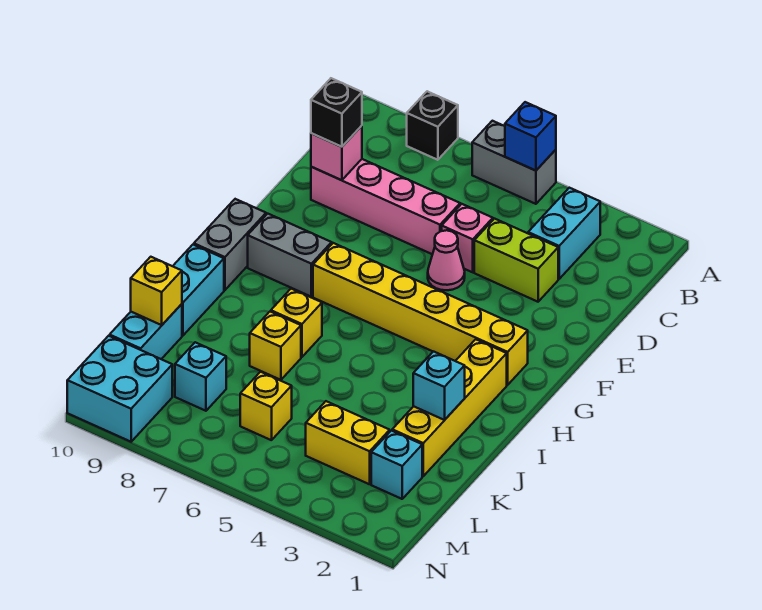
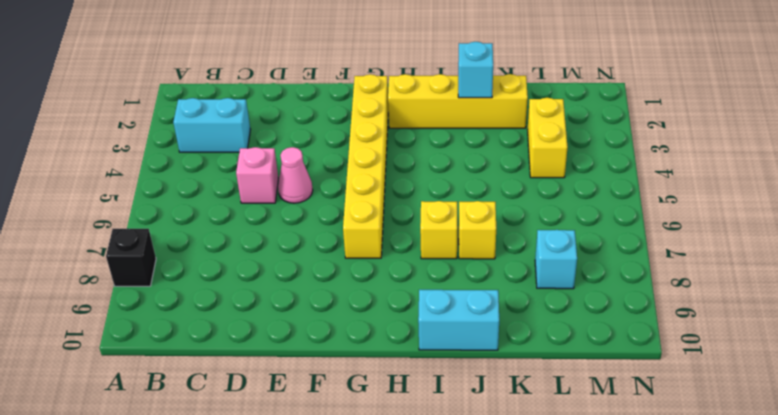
none -> grey brick A5:A6 level 1
none -> lime brick D3:D4 level 1
none -> pink brick D6:D9 level 1

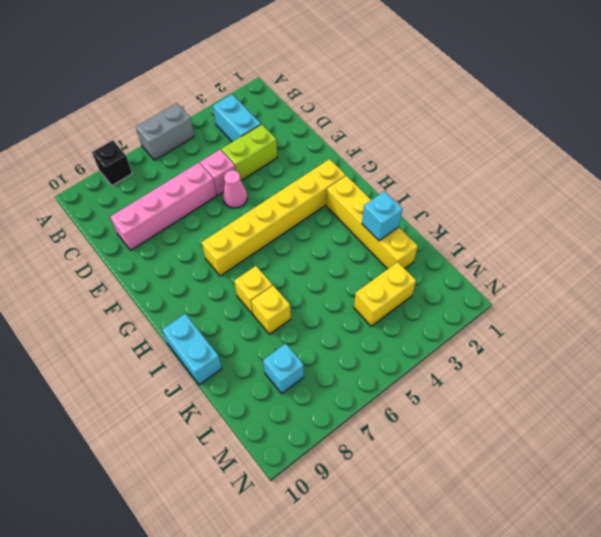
none -> grey brick G8:G9 level 1
none -> grey brick G10:H10 level 1
none -> cyan brick K10:L10 level 1

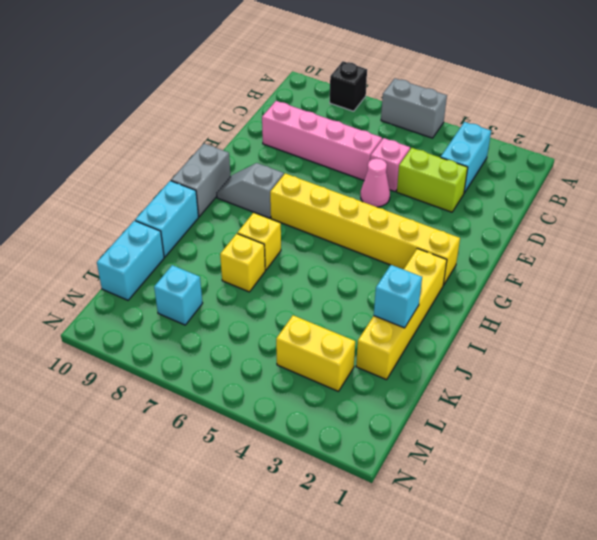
grey slope G8:G9 level 1 top 8 -> grey brick G8:G9 level 1
none -> cyan brick L2 level 1
none -> yellow brick L6 level 1
none -> cyan brick M9:N10 level 1

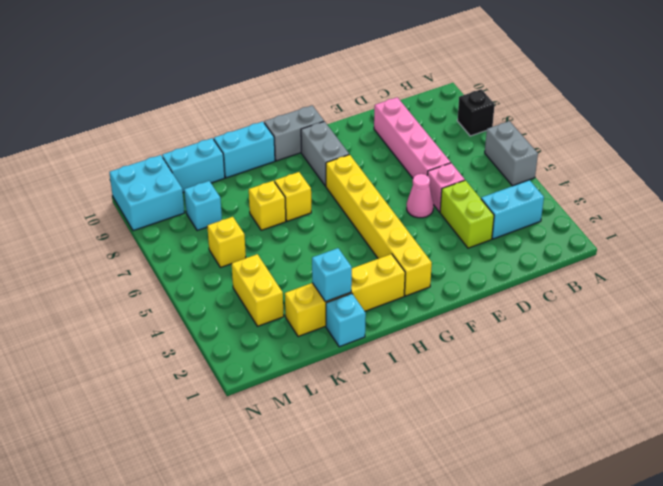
cyan brick J1 level 1 -> cyan brick L2 level 1
none -> blue brick A5 level 2
none -> pink brick D9 level 2
none -> yellow brick K10 level 2

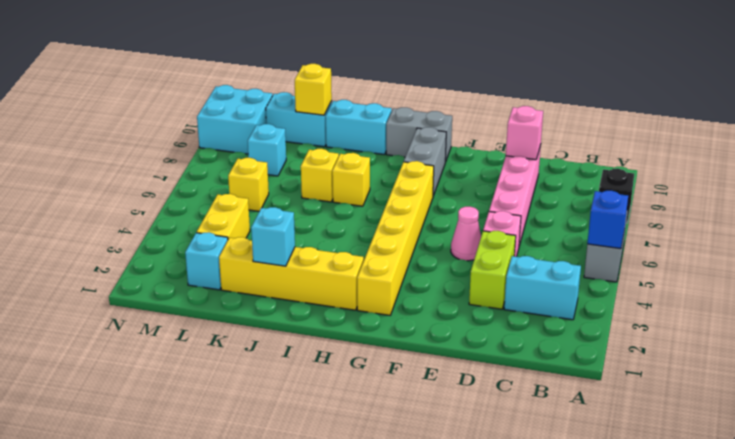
none -> black brick D9 level 3

